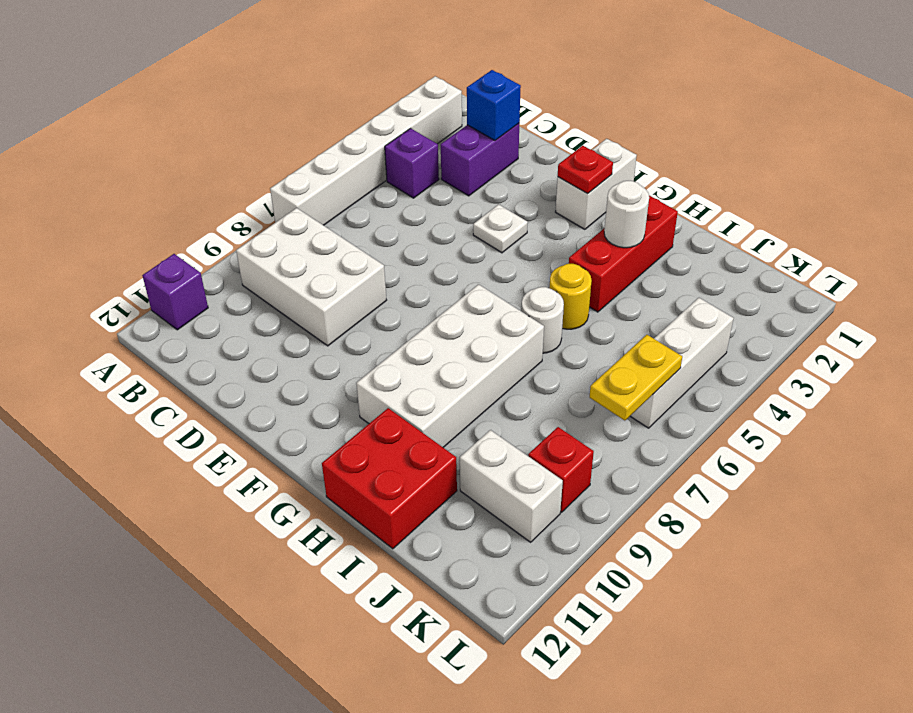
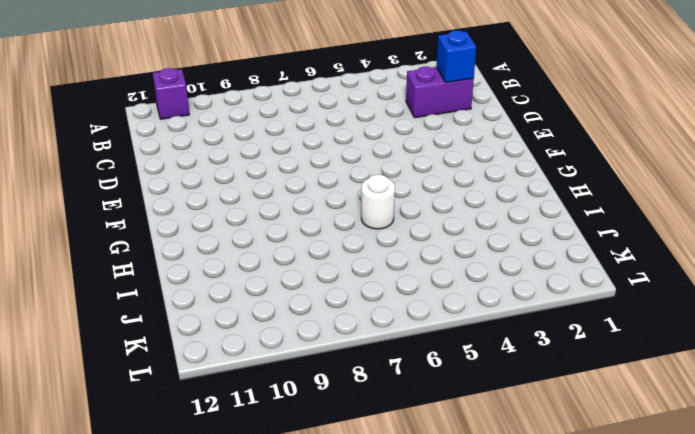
none -> white brick A2:A7 level 1
none -> purple brick B4 level 1
none -> white brick B8:D9 level 1

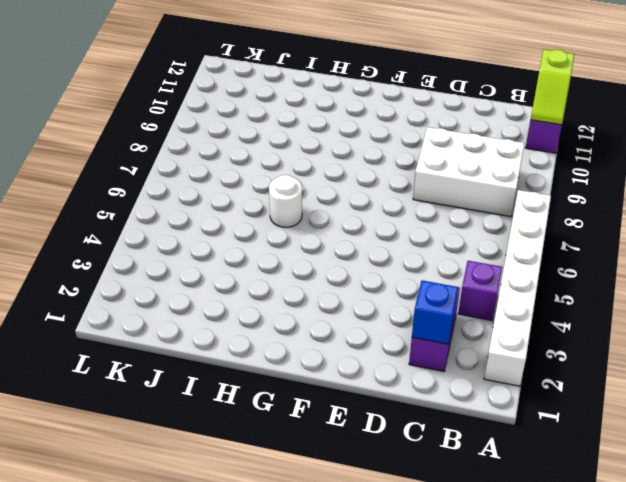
lime slope A11:A12 level 2 top 12 -> none
none -> white plate E4 level 1
none -> white brick F1:F2 level 1
none -> white brick G7:H10 level 1

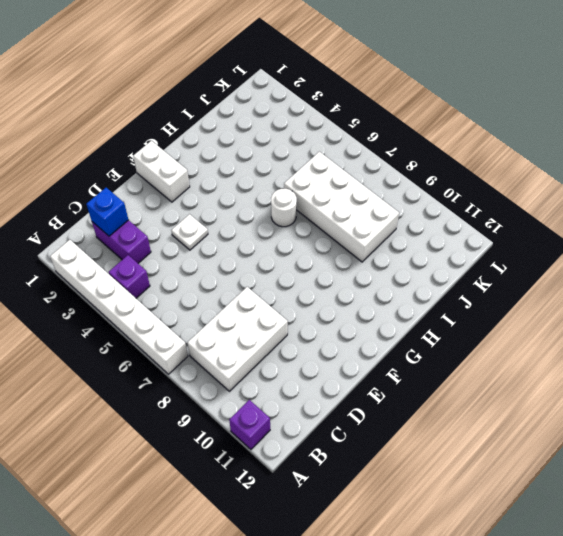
white brick I6:J9 level 1 -> white brick G7:H10 level 1
none -> red brick H2:H4 level 1
none -> yellow round brick H5 level 1
none -> red brick H11:I12 level 1

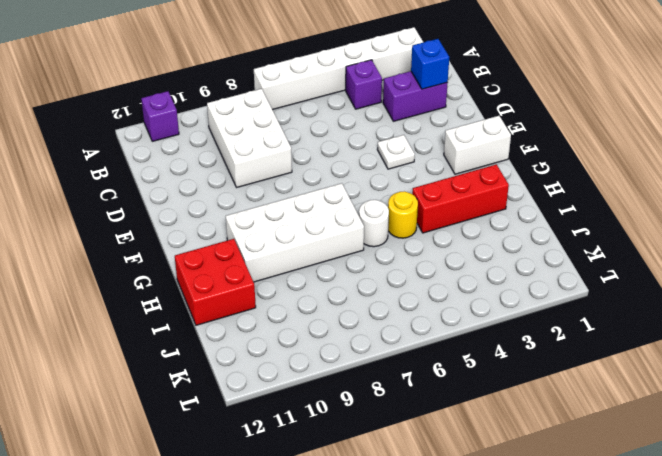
none -> white brick J10:K10 level 1
none -> white brick K4:K6 level 1
none -> red brick K9 level 1

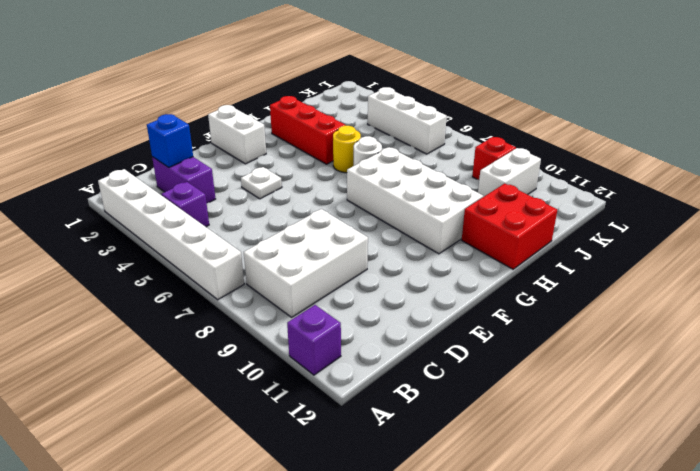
none -> red plate F2 level 2
none -> white round brick H3 level 2
none -> yellow plate K6:K7 level 2

